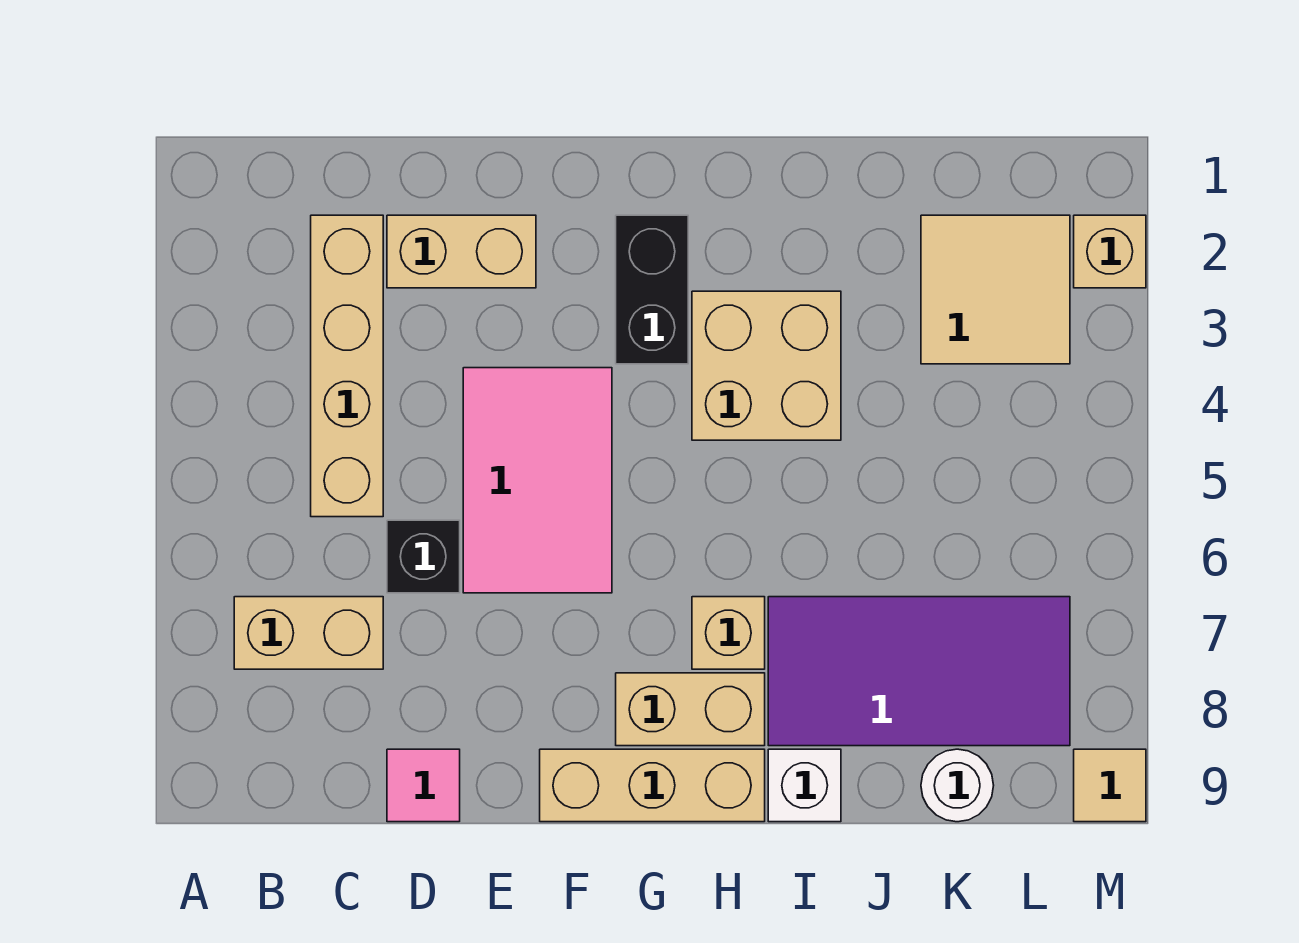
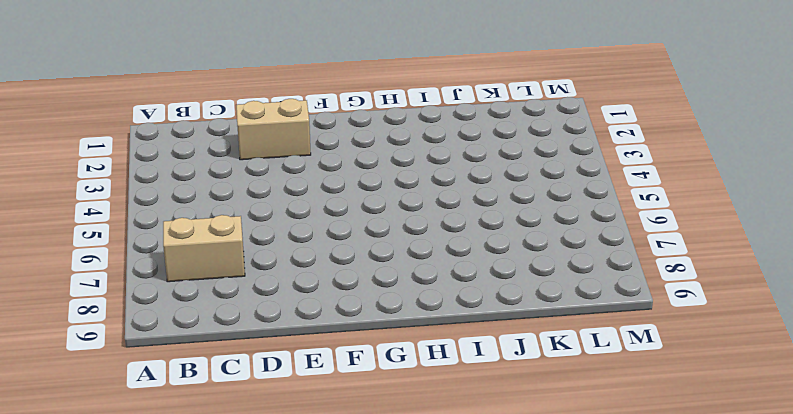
none -> tan brick C2:C5 level 1
none -> black brick D6 level 1
none -> pink tile D9 level 1

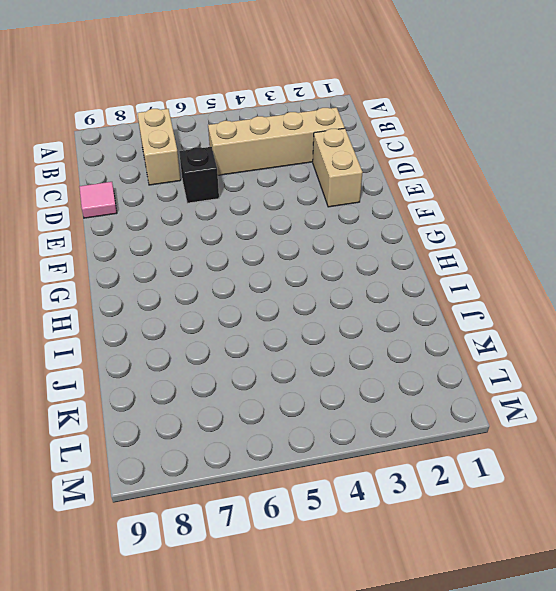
none -> pink tile E4:F6 level 1
none -> tan brick F9:H9 level 1
none -> black brick G2:G3 level 1

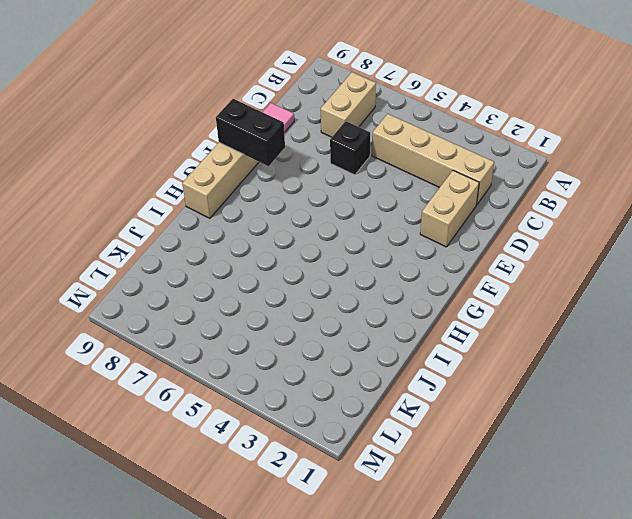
black brick F8:F9 level 2 -> black brick G2:G3 level 1
none -> pink tile E4:F6 level 1
none -> tan brick G8:H8 level 1
none -> tan brick H3:I4 level 1

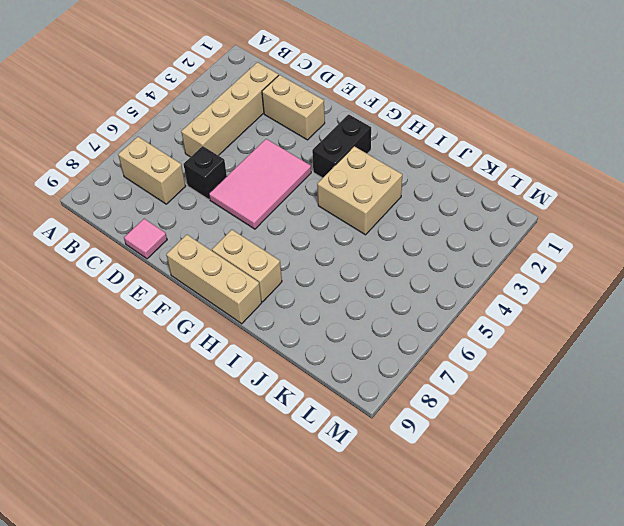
none -> tan brick H7 level 1
none -> purple tile I7:L8 level 1
none -> white brick I9 level 1

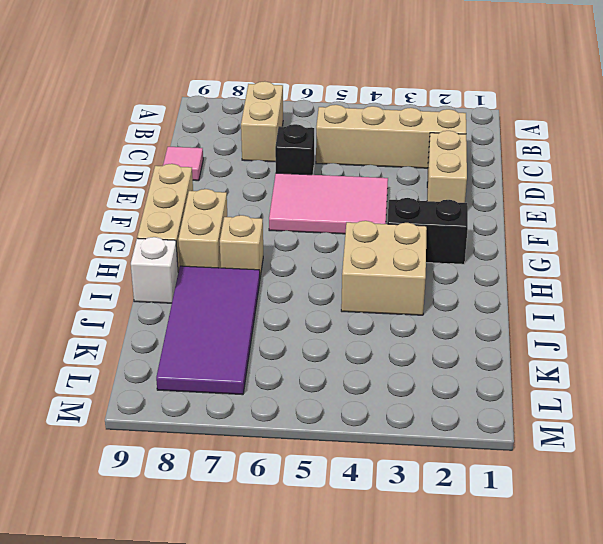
none -> tan tile K2:L3 level 1
none -> white round brick K9 level 1
none -> tan brick M2 level 1

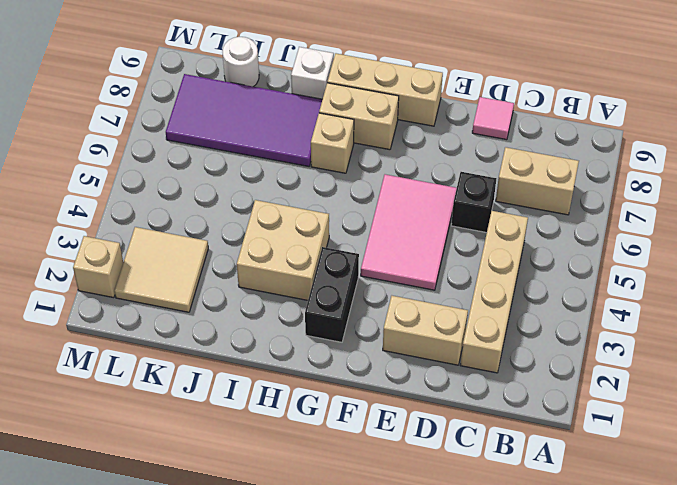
none -> tan tile M9 level 1

